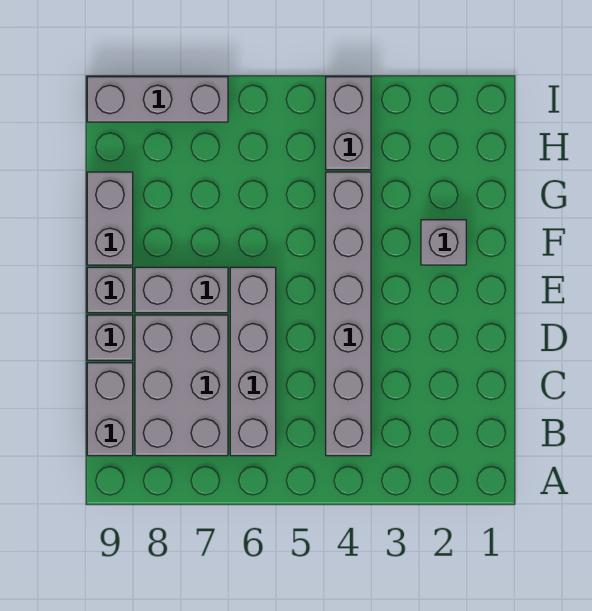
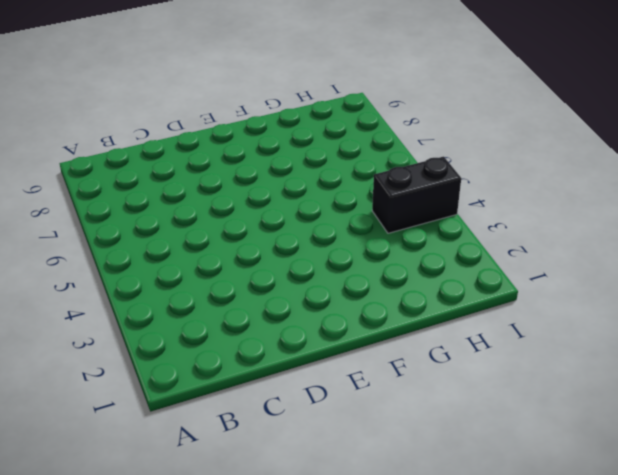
black brick H4:I4 level 1 -> grey brick H4:I4 level 1
none -> grey brick B4:G4 level 1
none -> grey brick B6:E6 level 1

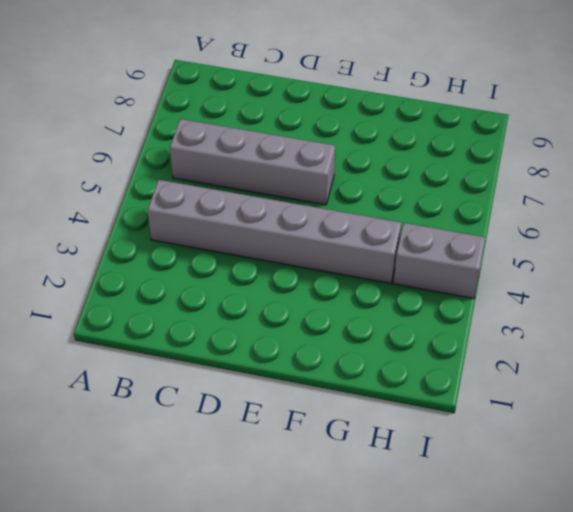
none -> grey brick B7:D8 level 1
none -> grey brick B9:C9 level 1

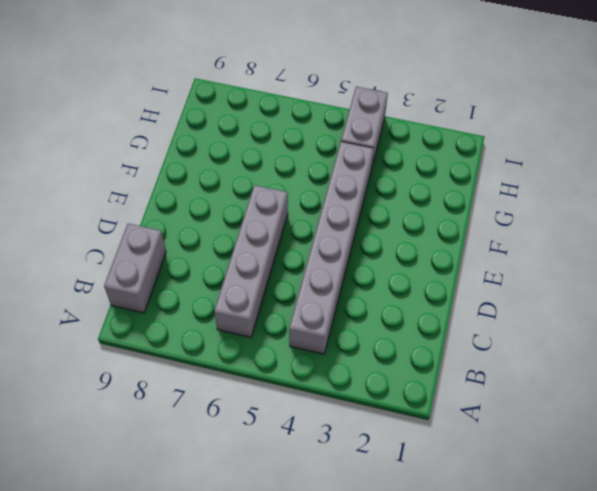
none -> grey brick B7:D8 level 1
none -> grey brick D9 level 1

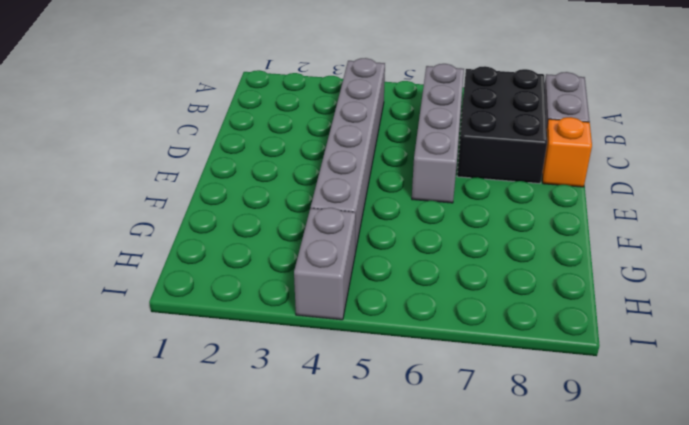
black brick B7:D8 level 1 -> grey brick B7:D8 level 1
orange brick D9 level 1 -> grey brick D9 level 1
none -> grey brick E7:E8 level 1
none -> grey brick E9 level 1

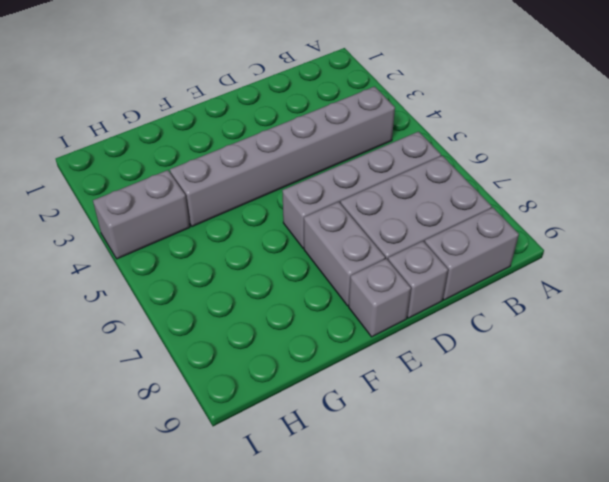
none -> grey brick F2 level 1
none -> grey brick F9:G9 level 1

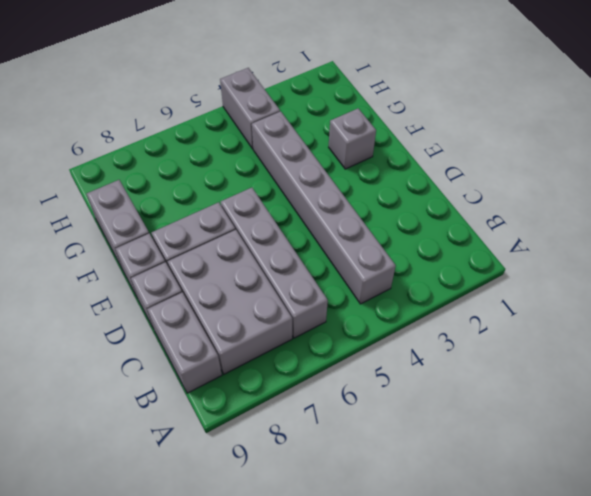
none -> grey brick I7:I9 level 1

